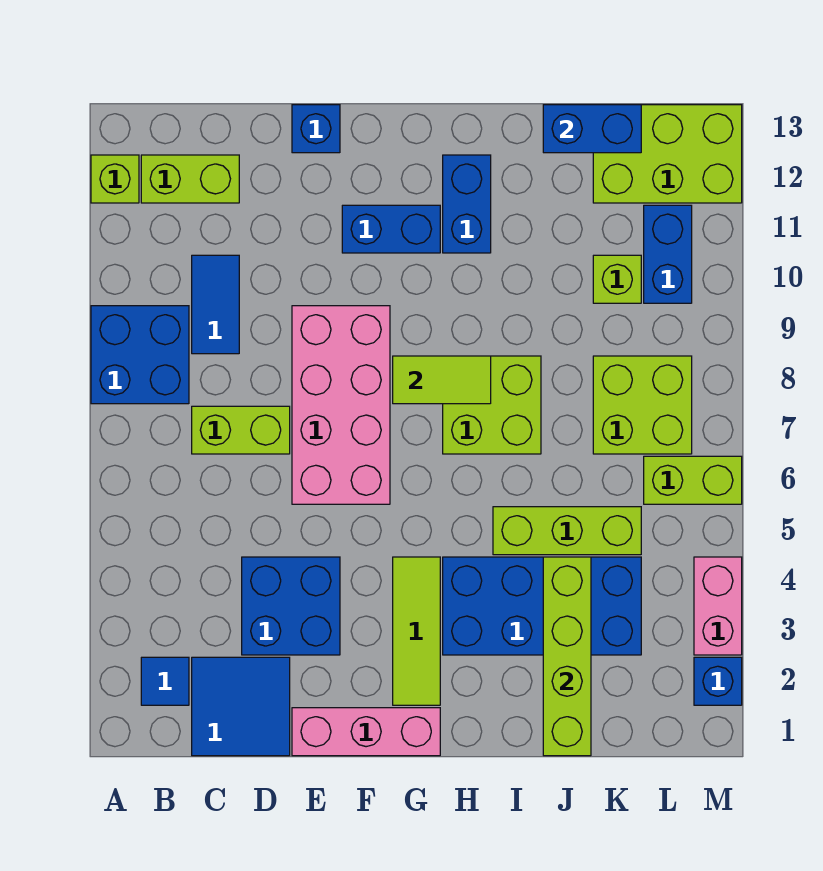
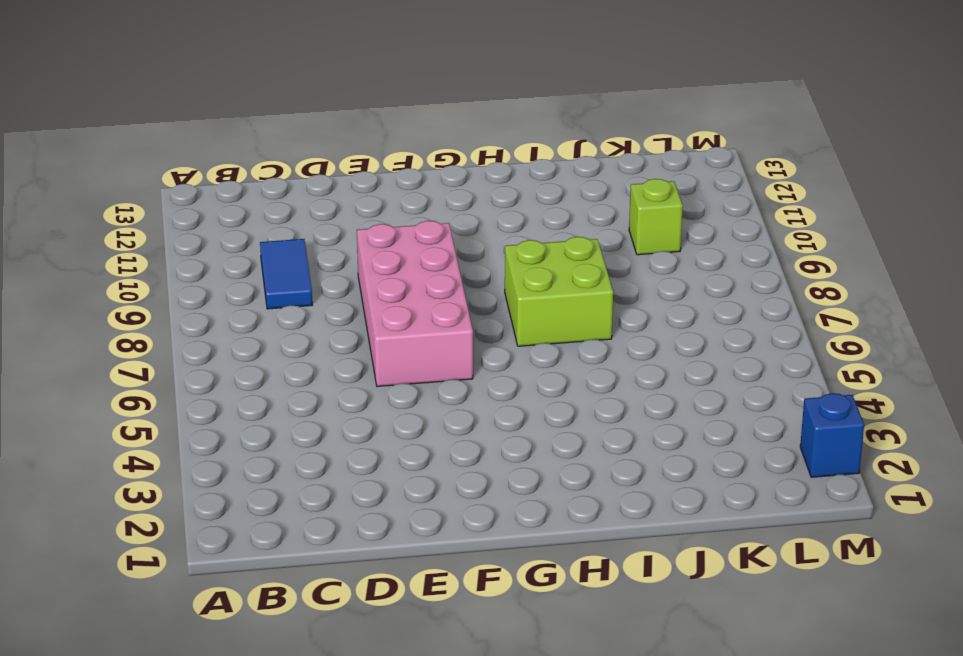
none -> blue brick A8:B9 level 1
none -> lime brick A12 level 1
none -> blue tile B2 level 1

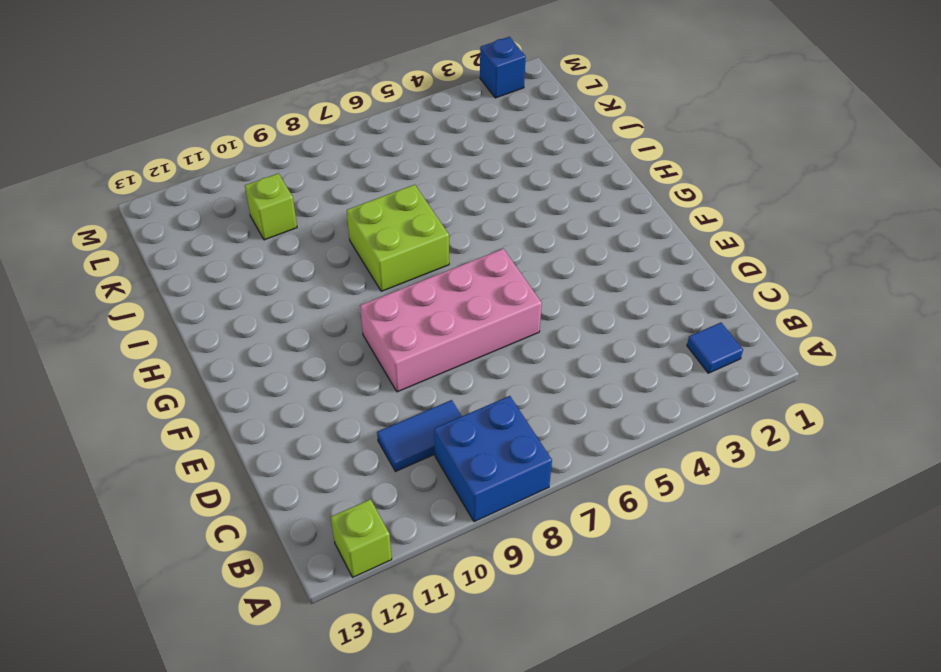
none -> lime brick B12:C12 level 1
none -> blue tile C1:D2 level 1
none -> lime brick C7:D7 level 1

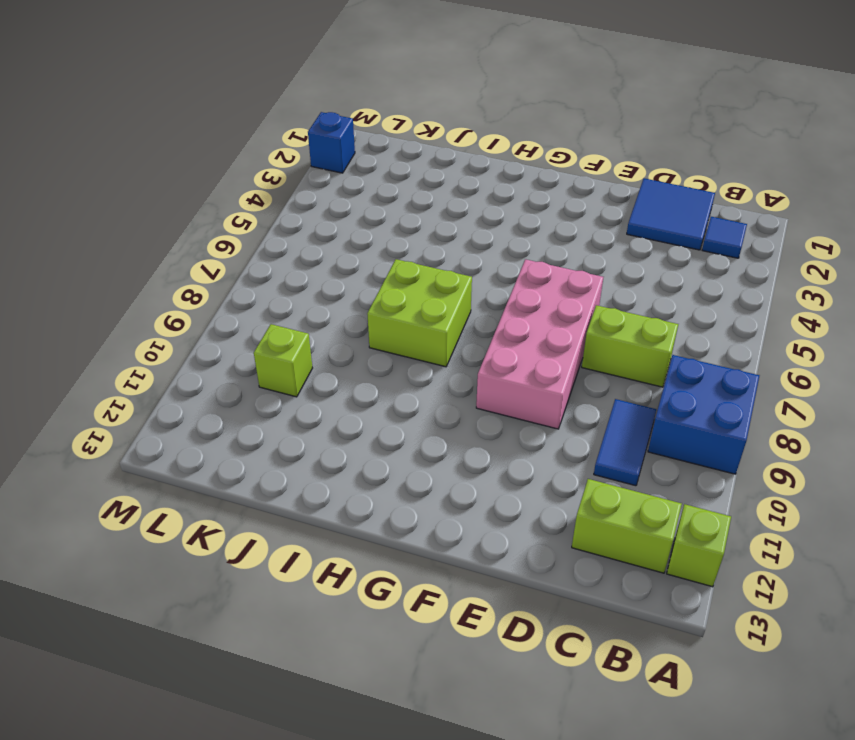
none -> blue brick D3:E4 level 1
none -> pink brick E1:G1 level 1
none -> blue brick E13 level 1

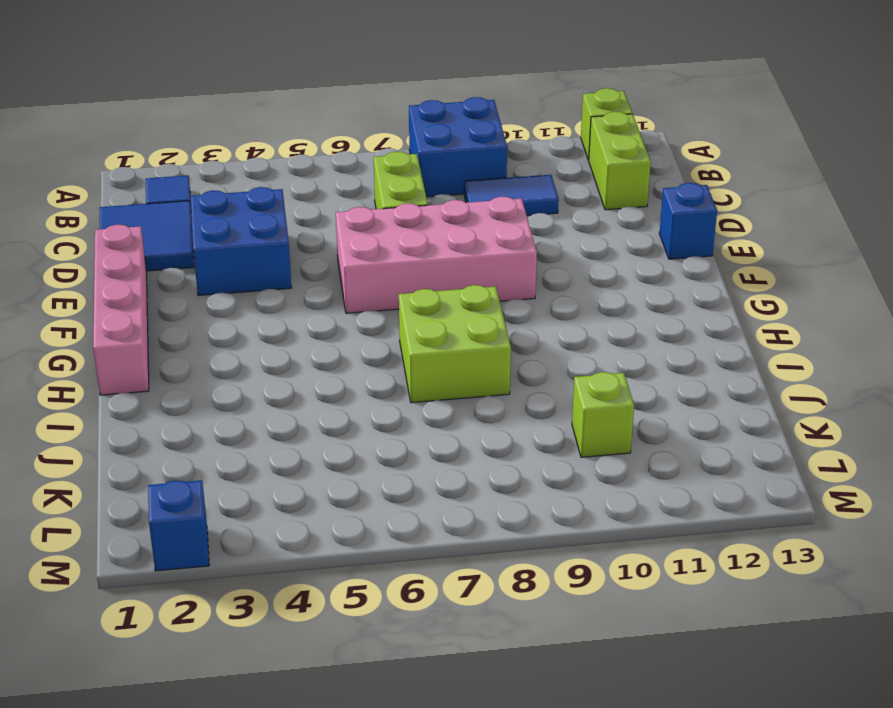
pink brick E1:H1 level 1 -> pink brick E1:G1 level 1
none -> blue brick F11:G11 level 1
none -> lime tile G2:G4 level 1
none -> blue brick H3:K4 level 1

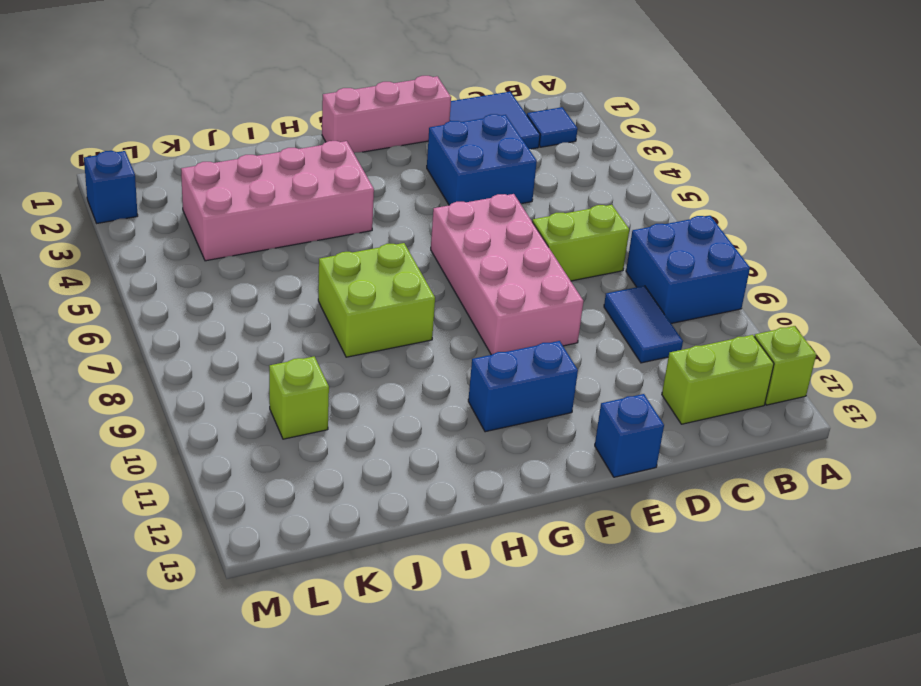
pink brick H3:K4 level 1 -> blue brick H3:K4 level 1
none -> lime tile G2:G4 level 1
none -> blue brick H11:H12 level 1
none -> lime brick I5:K5 level 1

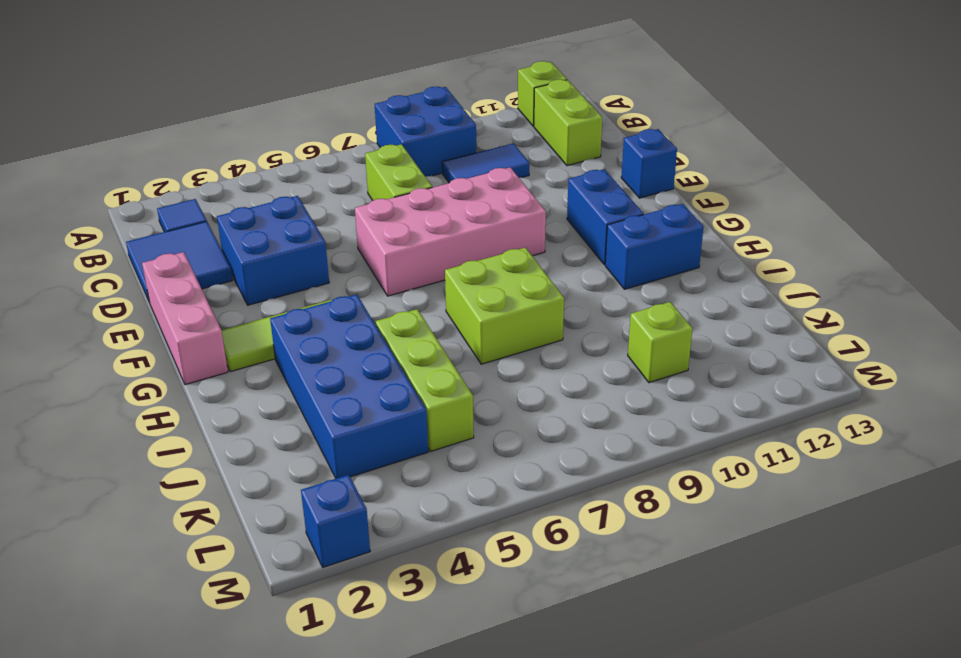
none -> lime brick K7:L8 level 1
none -> lime brick K12:M13 level 1
none -> lime brick L6:M6 level 1

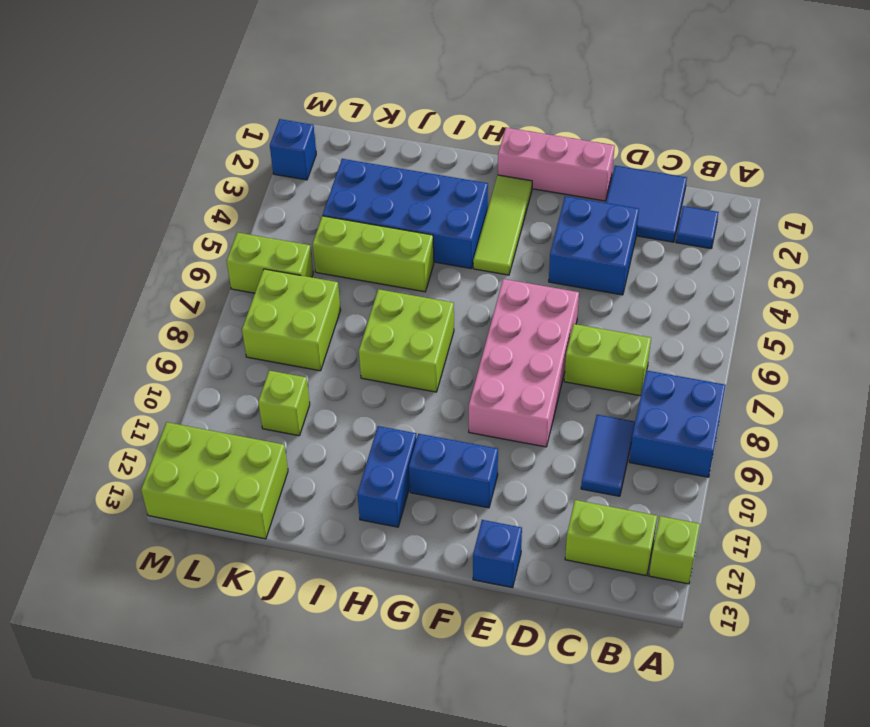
none -> blue brick L10:L11 level 1
none -> pink brick M3:M4 level 1
none -> lime tile G8:H8 level 2

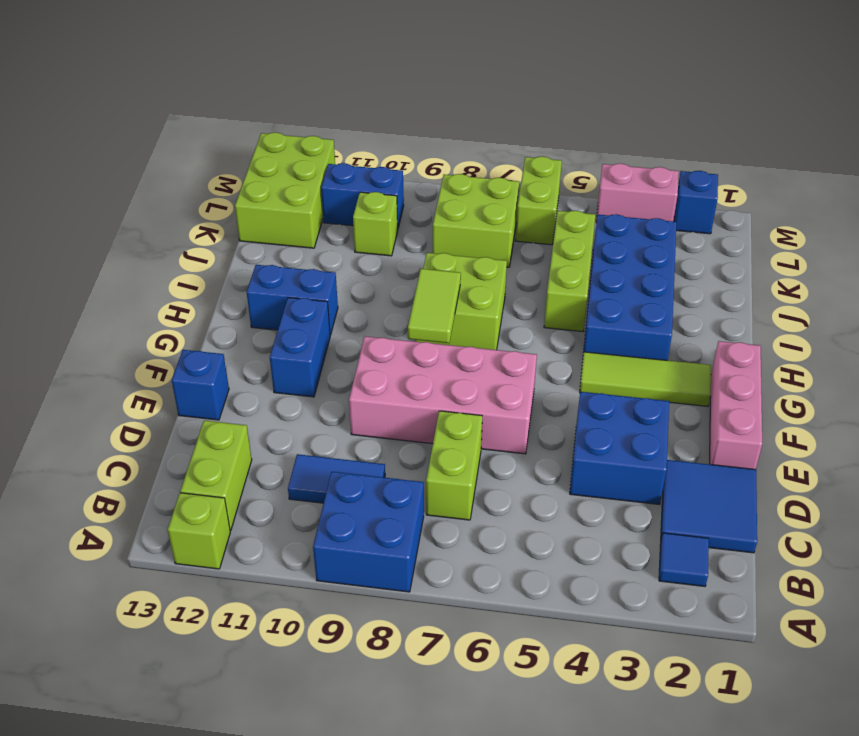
none -> lime brick J1:J4 level 2
none -> blue brick J13:K13 level 2

